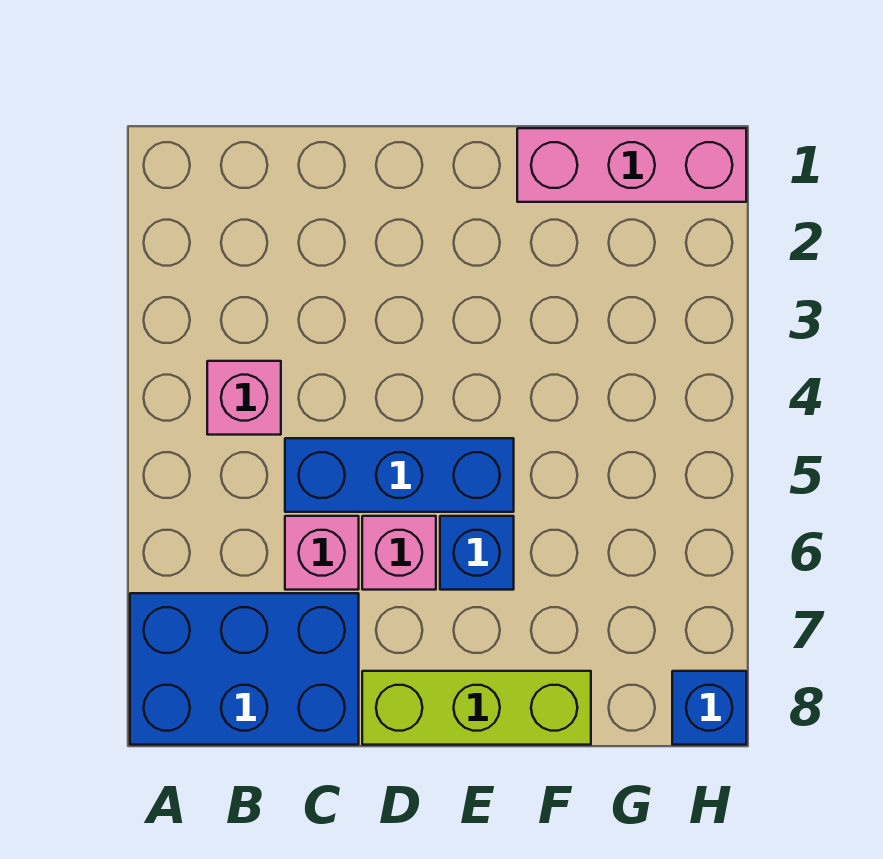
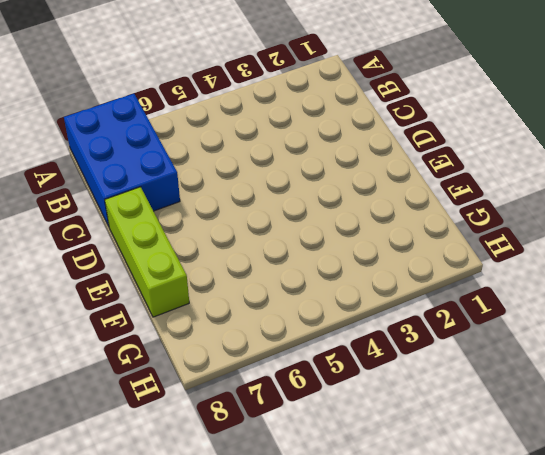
none -> pink brick B4 level 1
none -> blue brick C5:E5 level 1

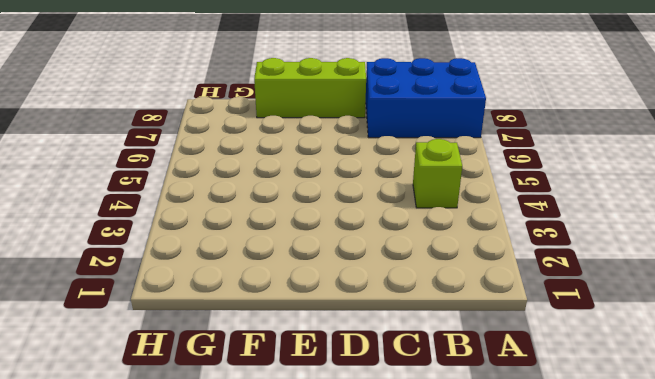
lime brick B4 level 1 -> pink brick B4 level 1
none -> blue brick C5:E5 level 1
none -> pink brick C6 level 1

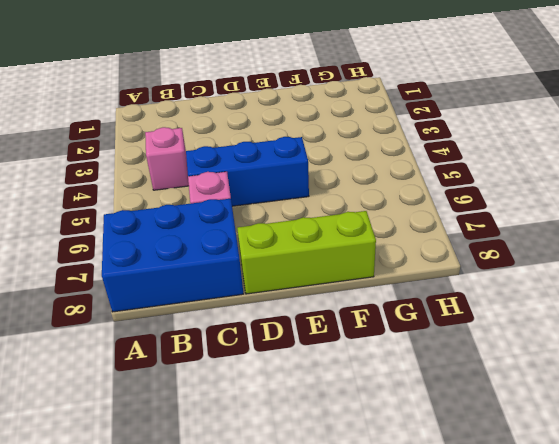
none -> pink brick D6 level 1
none -> blue brick E6 level 1

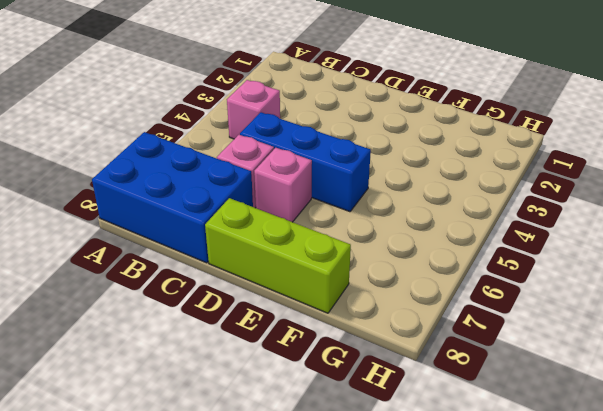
none -> blue brick E6 level 1
none -> pink brick F1:H1 level 1

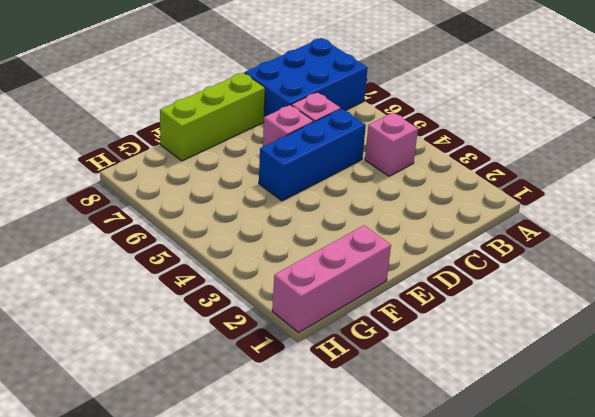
none -> blue brick E6 level 1
none -> blue brick H8 level 1

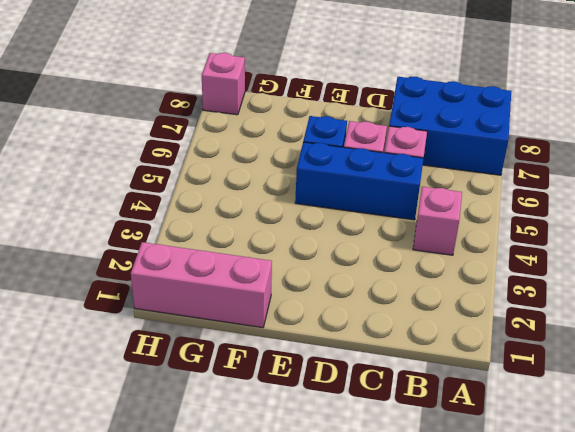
pink brick H8 level 1 -> blue brick H8 level 1
none -> lime brick D8:F8 level 1

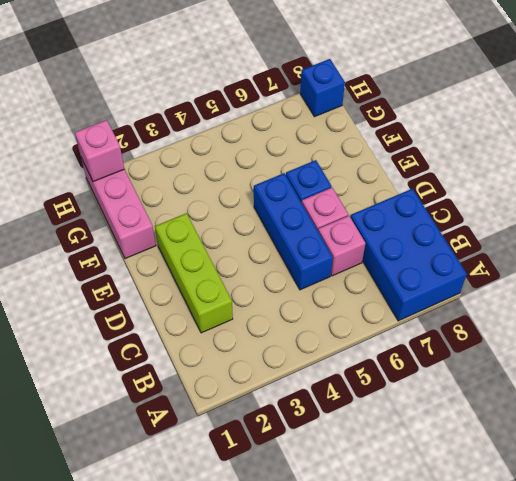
lime brick C2:E2 level 1 -> lime brick D8:F8 level 1
pink brick H1 level 2 -> pink brick B4 level 1

